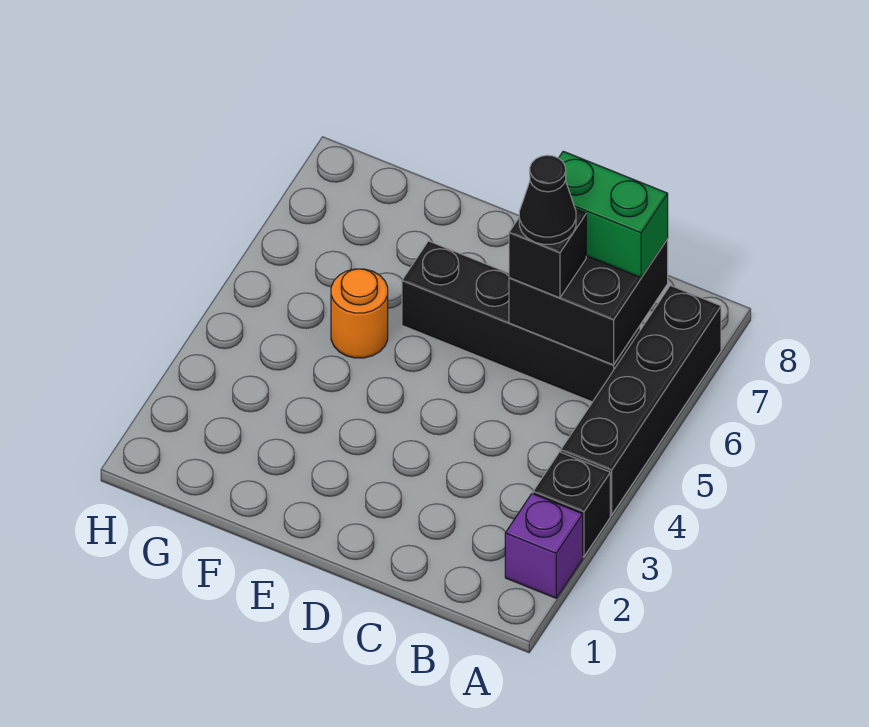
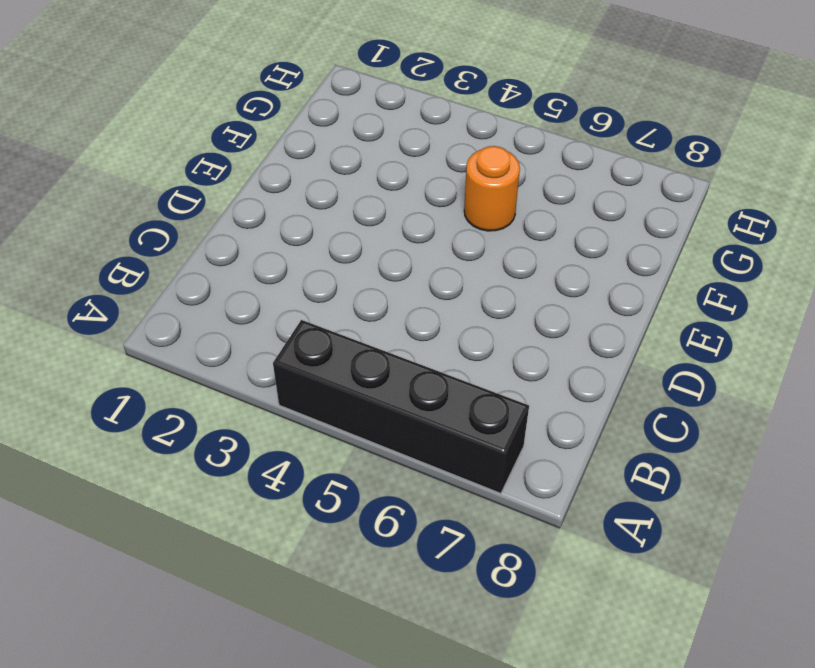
none -> purple brick A2 level 1
none -> black brick A3 level 1

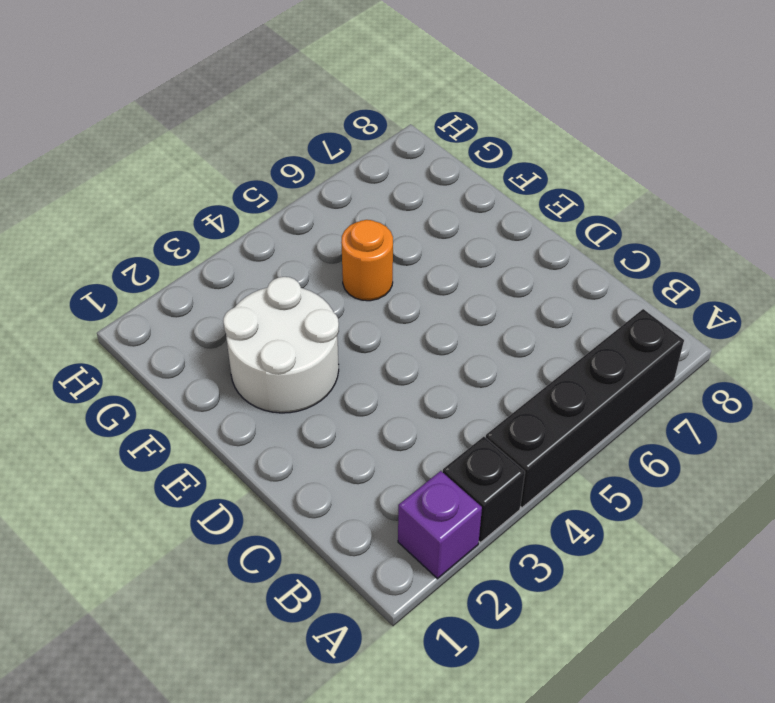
white round brick E2:F3 level 1 -> none
none -> black brick B6:E6 level 1
none -> black brick B6:C7 level 2

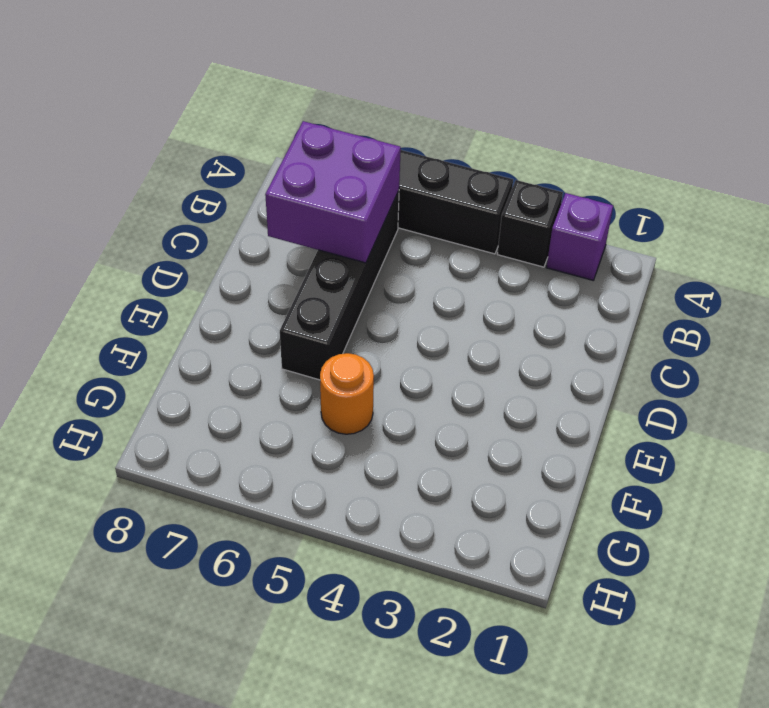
purple brick B6:C7 level 2 -> black brick B6:C7 level 2
none -> green brick B7:C7 level 3
none -> black brick C6 level 3

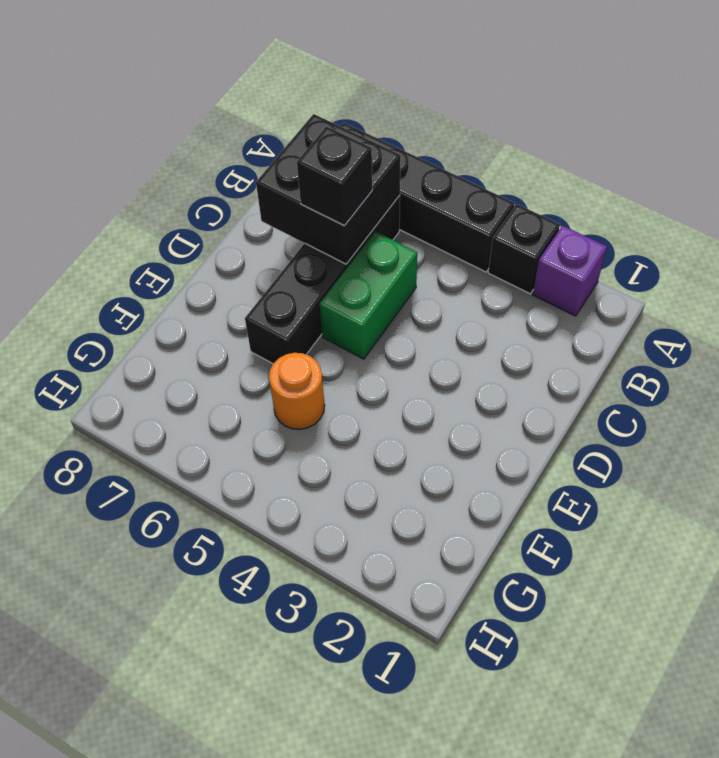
green brick C5:D5 level 1 -> green brick B7:C7 level 3
none -> black cone C6 level 4

